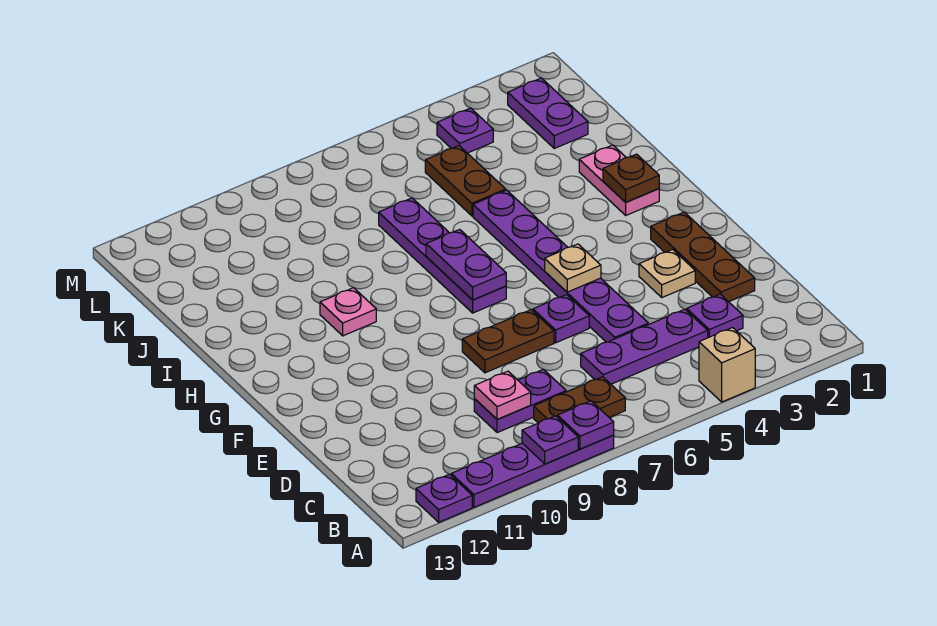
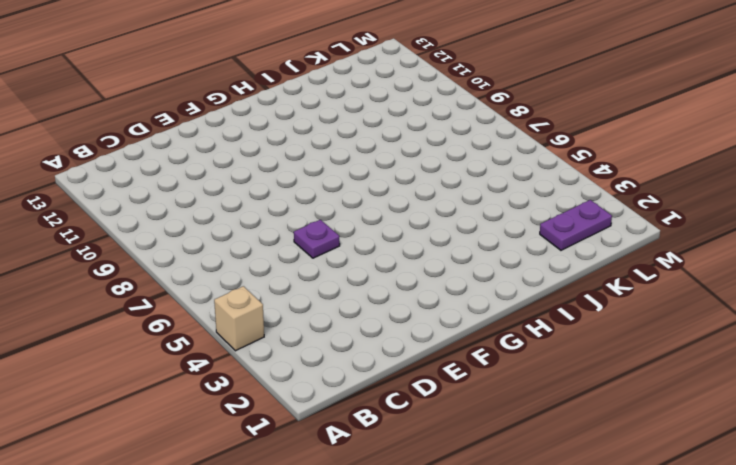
none -> purple plate A8:A11 level 1
none -> purple plate A12 level 1
none -> brown plate B7:B8 level 1

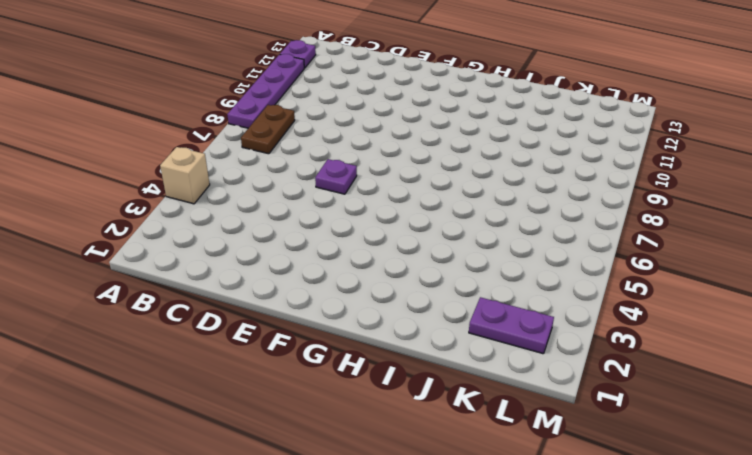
none -> purple plate C3 level 1
none -> purple plate C4:C6 level 1
none -> purple plate C8:C9 level 1

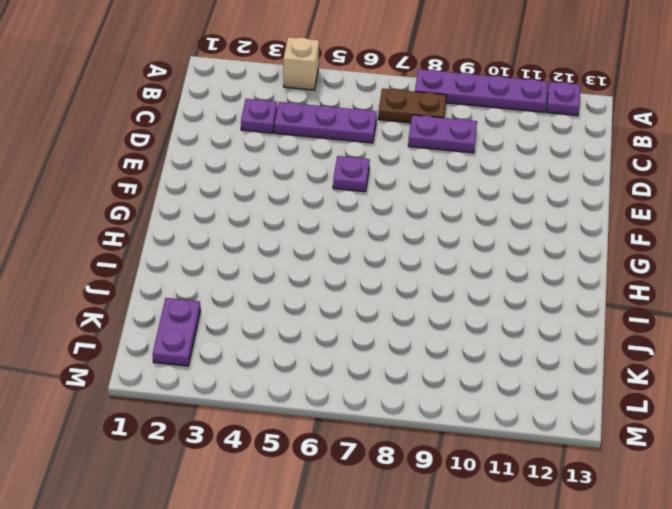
none -> brown plate D2:F2 level 1
none -> purple plate D5:I5 level 1
none -> tan plate E3 level 1

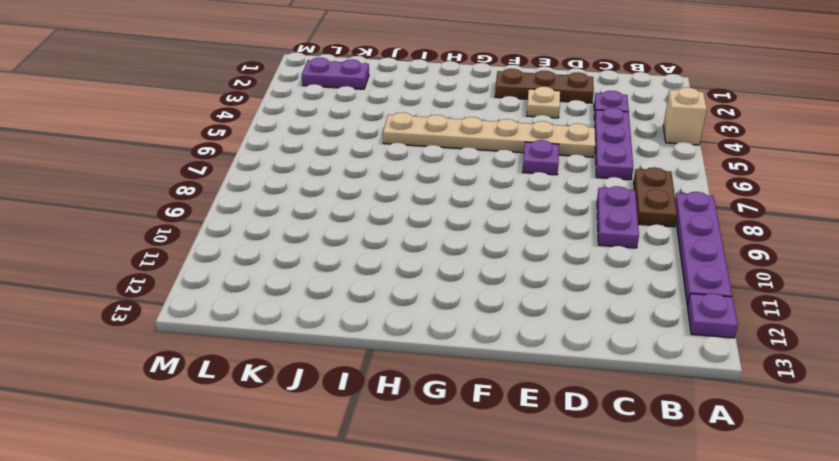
tan plate D5:I5 level 1 -> purple plate D5:I5 level 1
none -> brown plate E7:E8 level 1
none -> purple plate G7:J7 level 1
none -> pink plate H2:I2 level 1

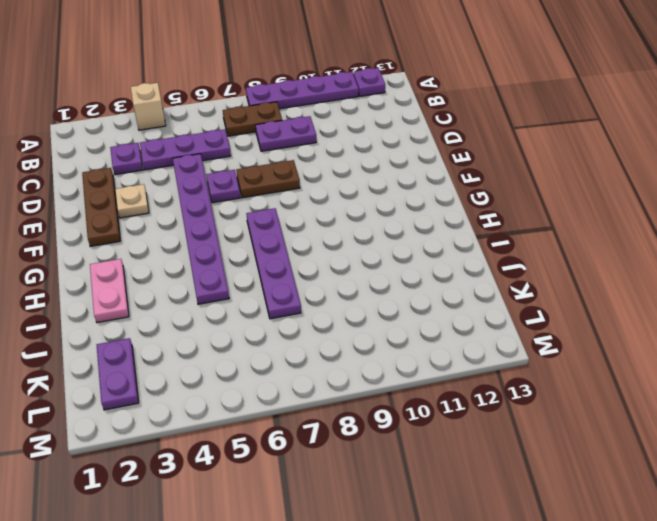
none -> pink plate H10 level 1
none -> brown plate J5:K5 level 1
none -> purple plate L4 level 1

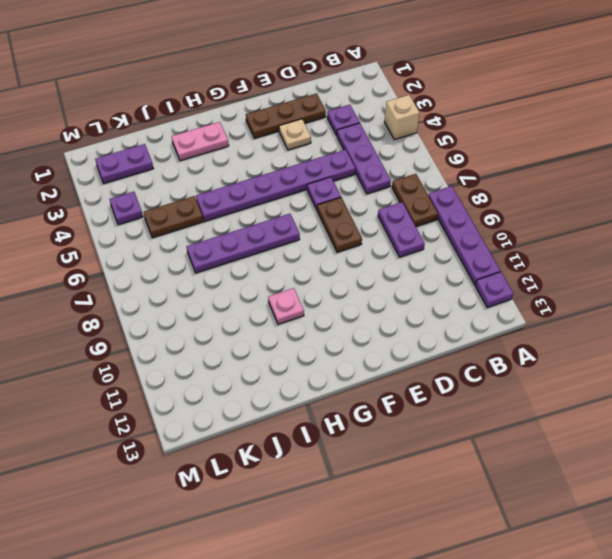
none -> purple plate A8 level 2
none -> purple plate A9 level 2
none -> pink plate C9 level 2

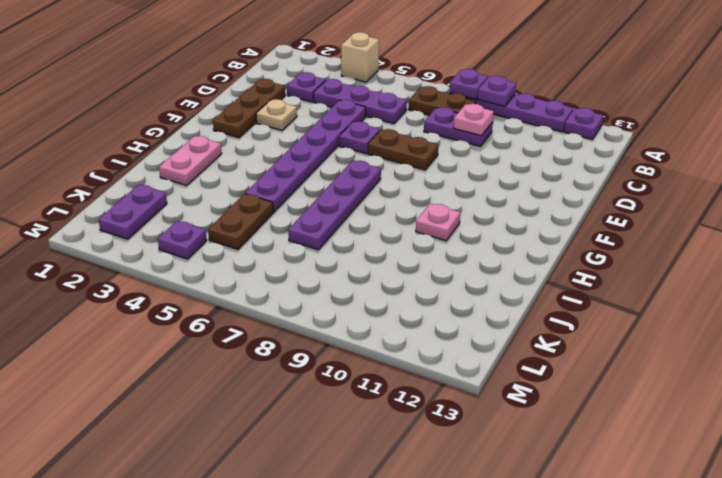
none -> tan plate F5 level 2
none -> purple plate G7:H7 level 2
none -> brown plate H2 level 2

